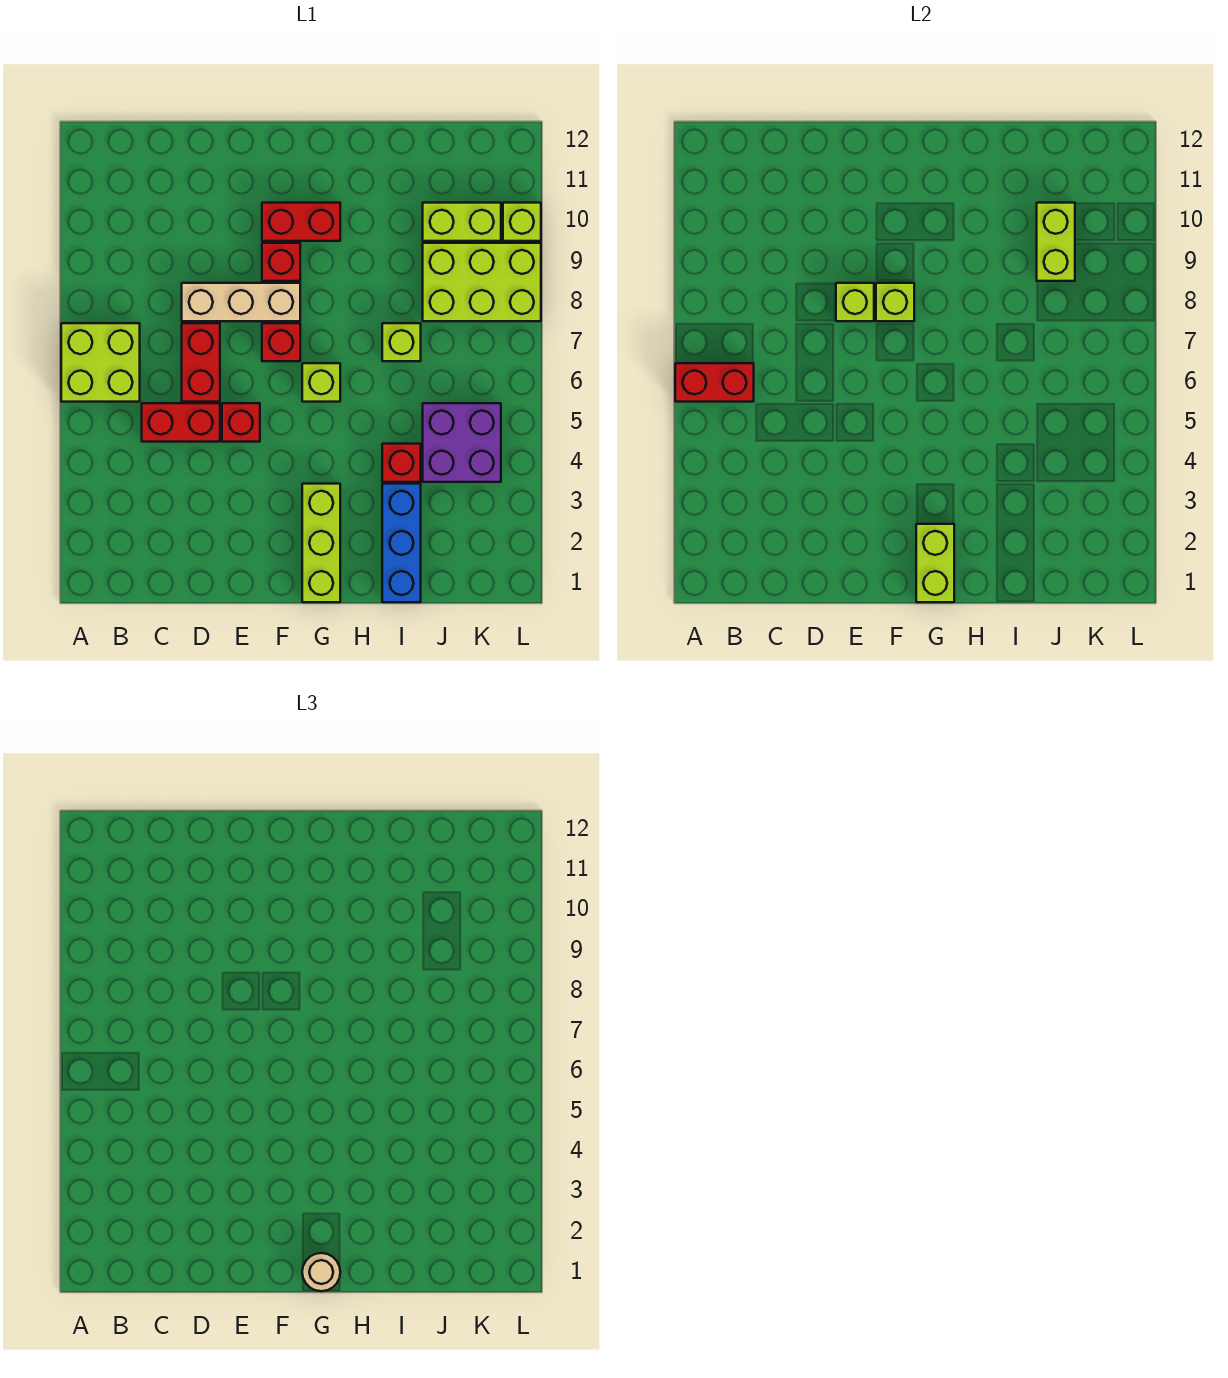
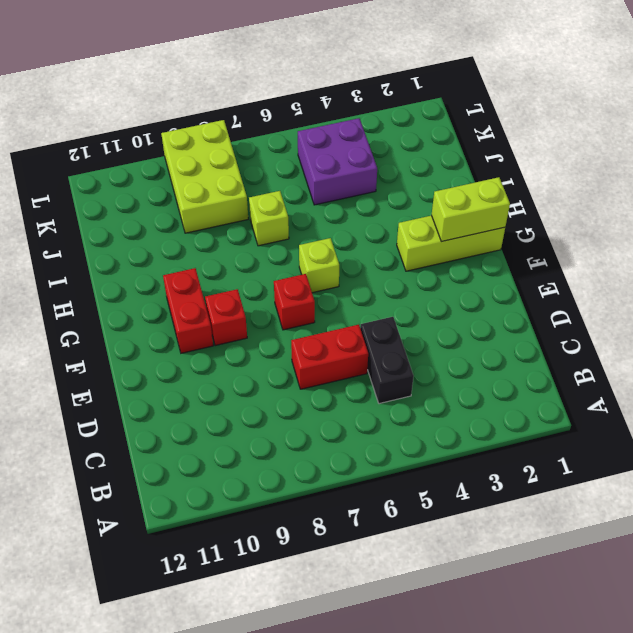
black brick C5:D5 level 1 -> red brick C5:D5 level 1
none -> lime brick A6:B7 level 1
none -> tan brick D8:F8 level 1
none -> red brick E5 level 1

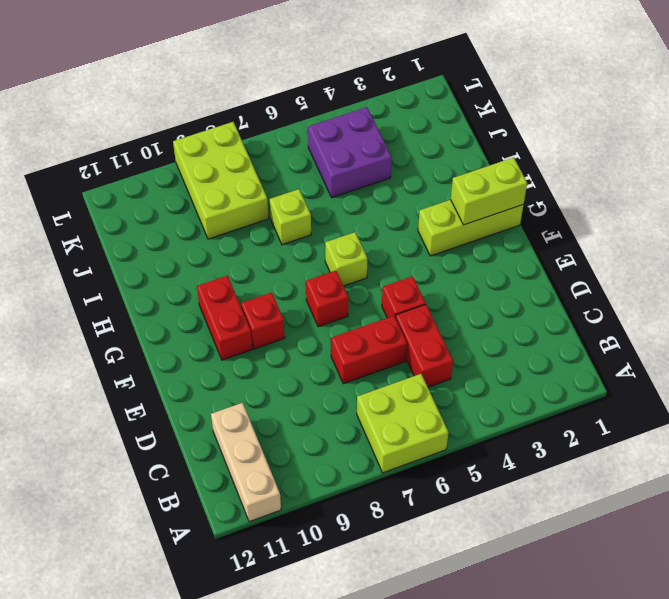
tan brick A11:C11 level 1 -> tan brick D8:F8 level 1
none -> blue brick I1:I3 level 1
none -> red brick I4 level 1
none -> lime brick J10:K10 level 1

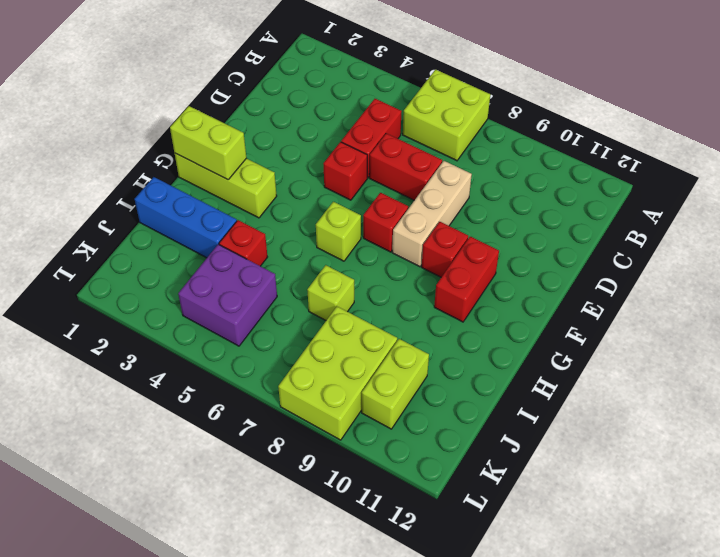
none -> lime brick L10 level 1
none -> red brick A6:B6 level 2
none -> lime brick E8 level 2

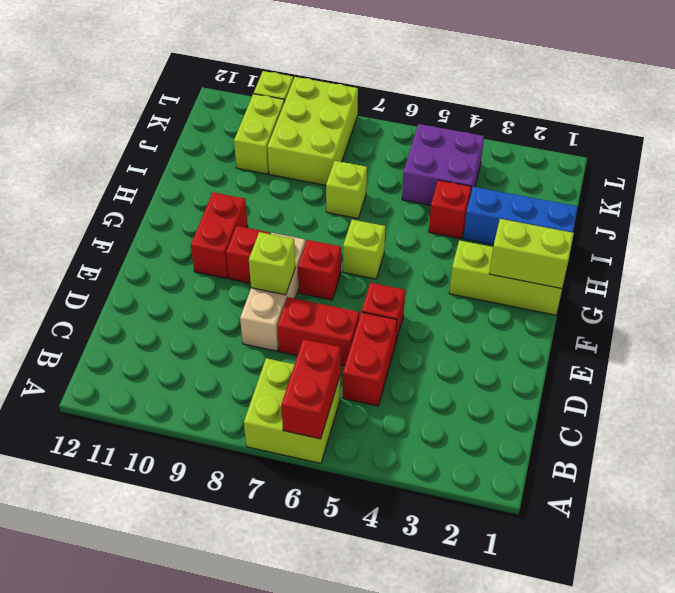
none -> lime brick F8 level 2
none -> lime brick J9:J10 level 2
none -> tan round brick G1 level 3

